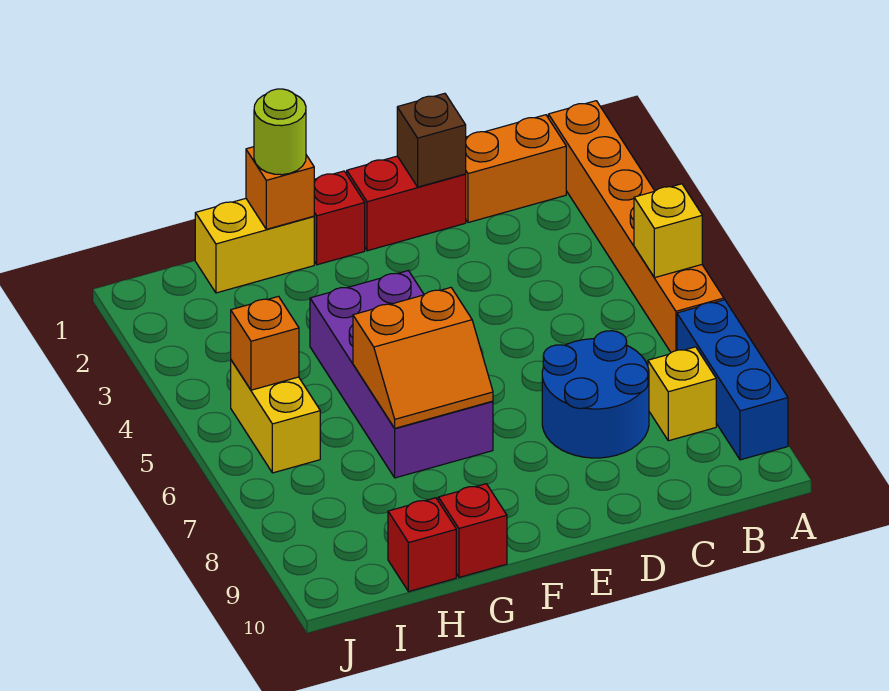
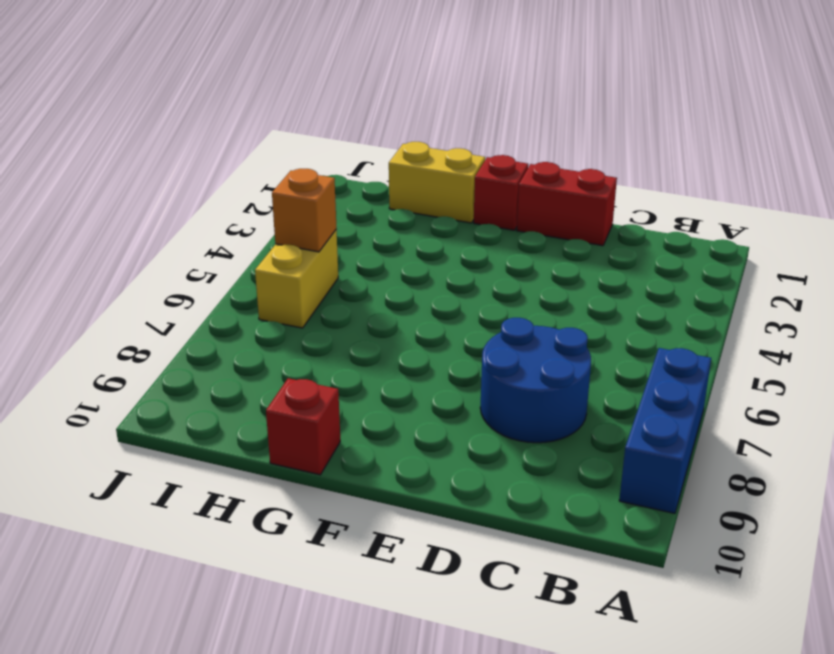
none -> orange brick A1:A6 level 1
none -> orange brick B1:C1 level 1
none -> yellow brick B8 level 1

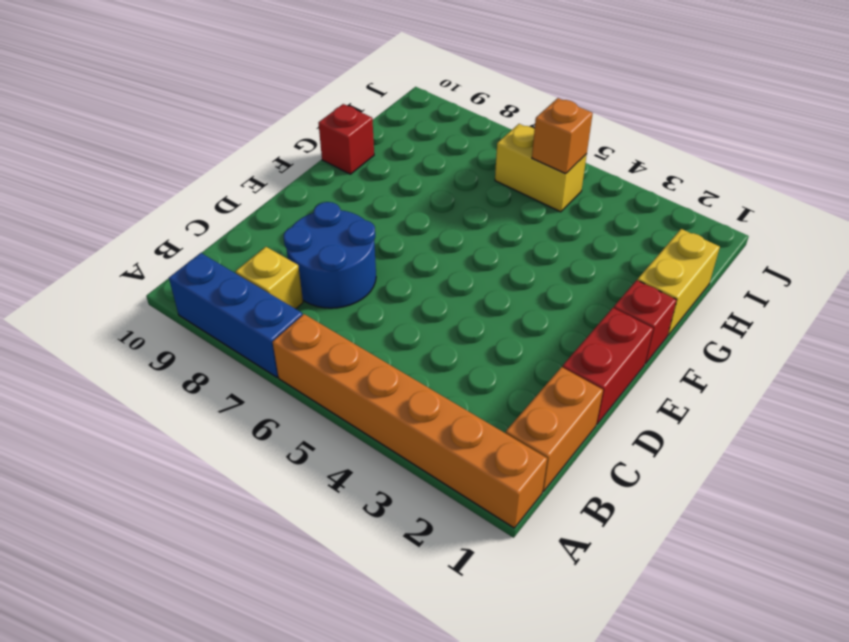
none -> purple brick F4:G7 level 1
none -> red brick H10 level 1
none -> yellow brick A5 level 2

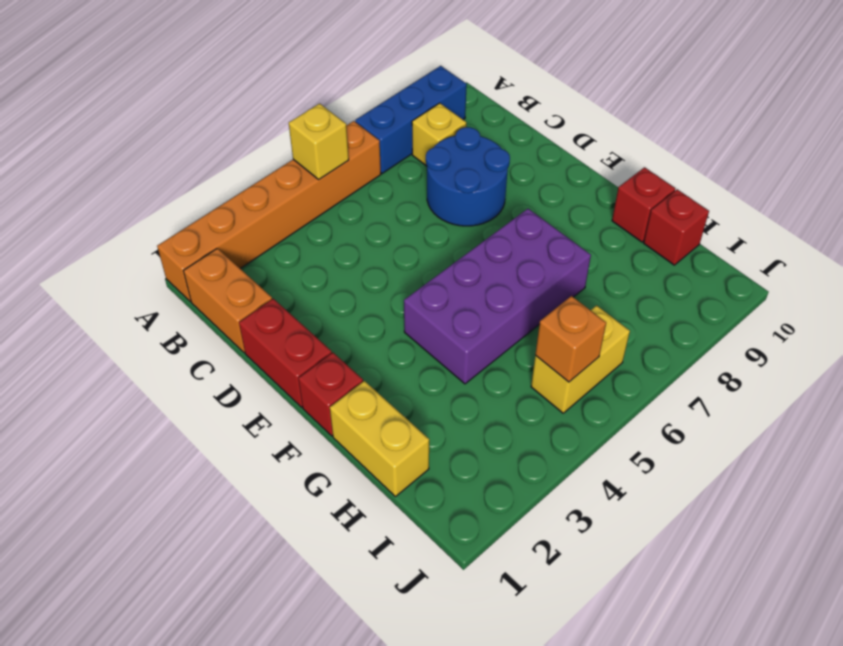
none -> brown brick D1 level 2
none -> orange slope F6:G7 level 2 top 6
none -> orange brick G1 level 2

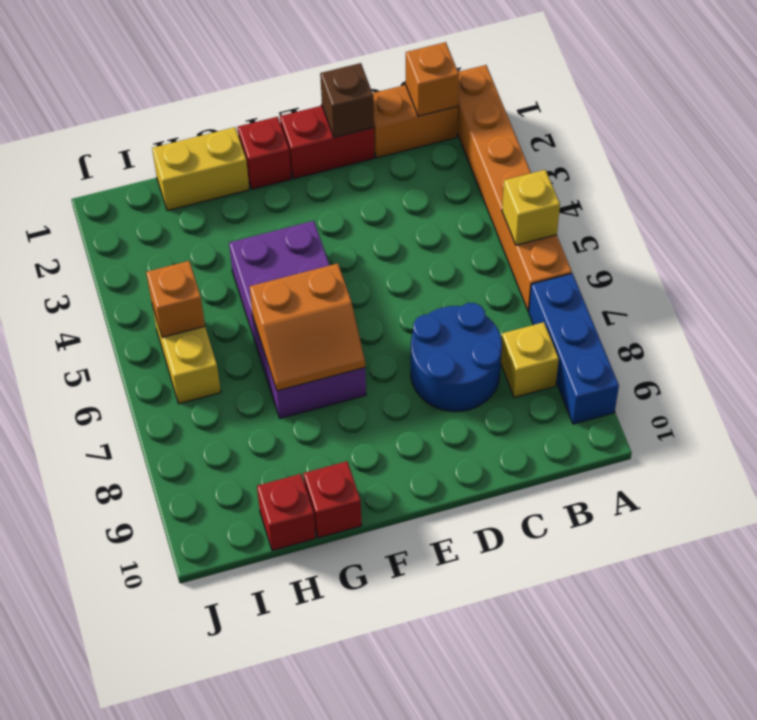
orange brick B1 level 2 -> orange brick G1 level 2
none -> lime round brick G1 level 3

